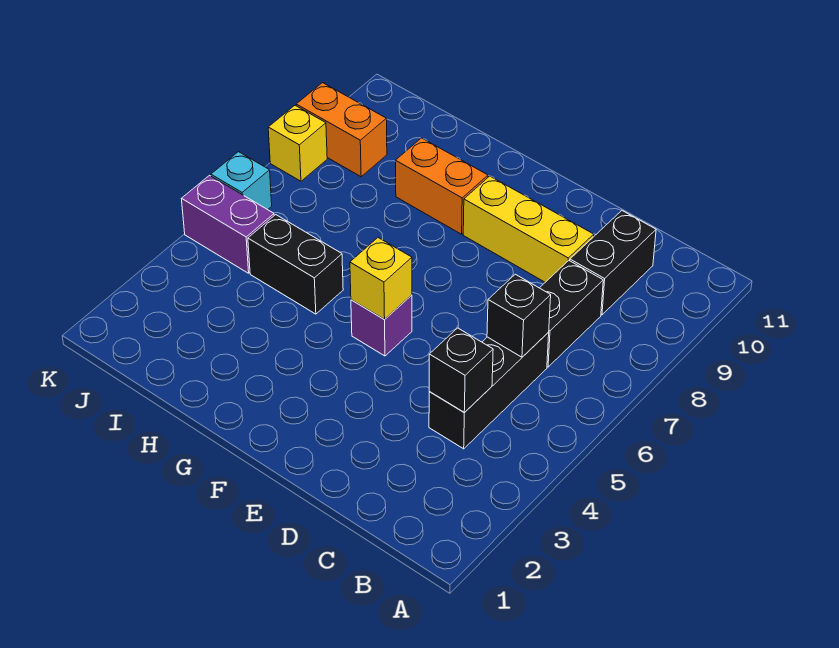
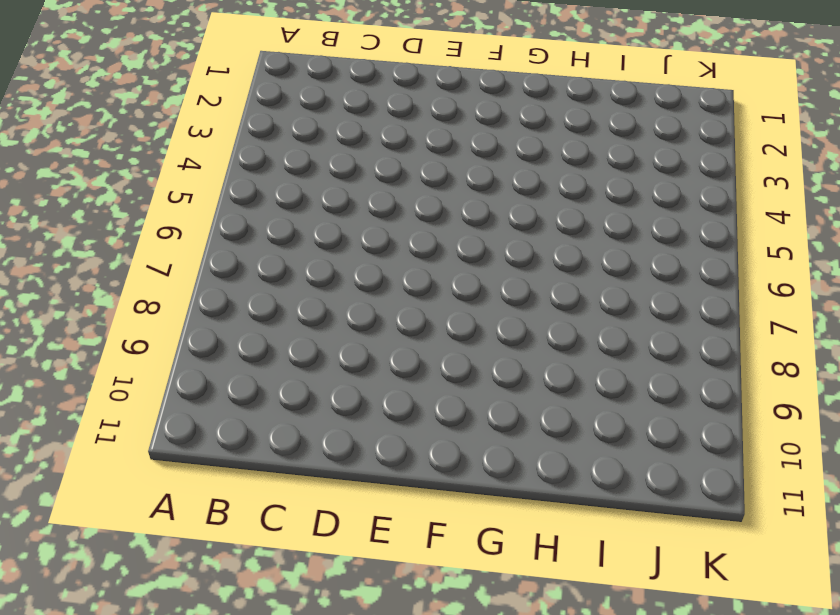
none -> black brick C4:C6 level 1
none -> black brick C7:C8 level 1
none -> black brick C9:C10 level 1

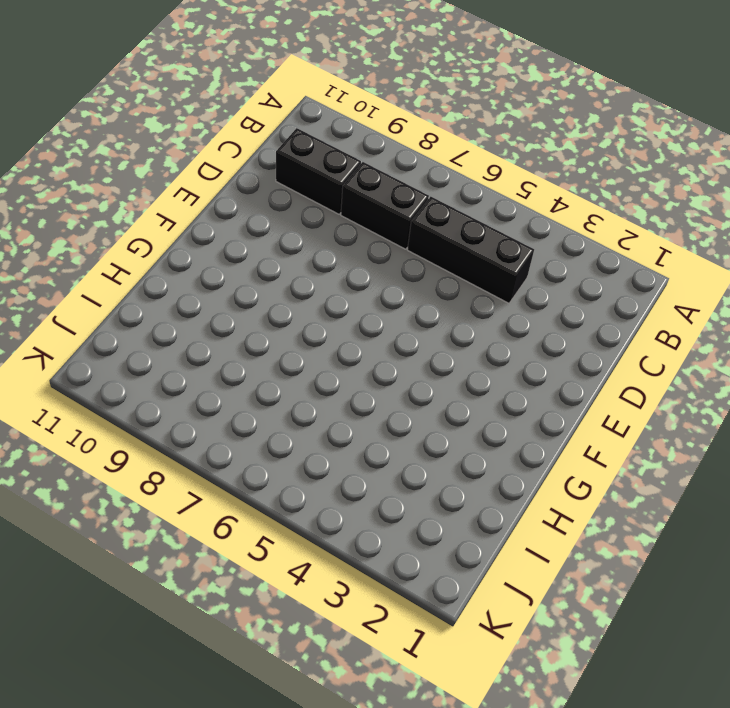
none -> yellow brick D9:F9 level 1
none -> purple brick F5 level 1
none -> orange brick G9:H9 level 1

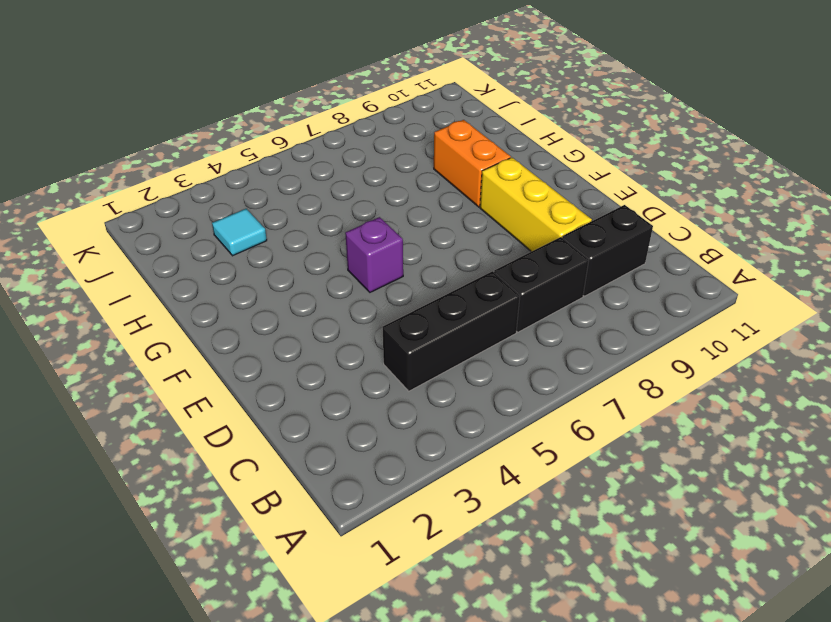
cyan tile I3 level 1 -> none
none -> black brick H5:I5 level 1
none -> purple brick J5:K5 level 1
none -> orange brick J9:K9 level 1

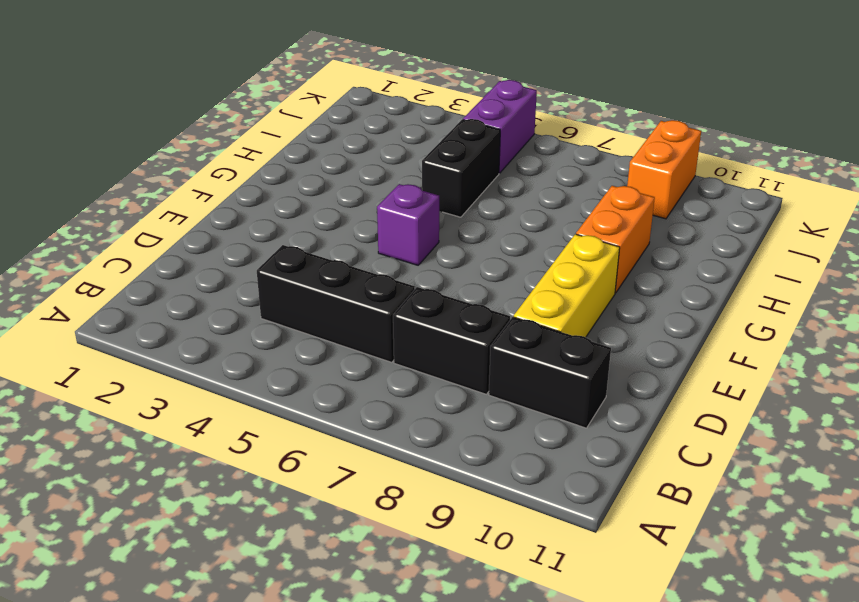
none -> cyan brick K6 level 1
none -> yellow brick K8 level 1
none -> black brick C4 level 2

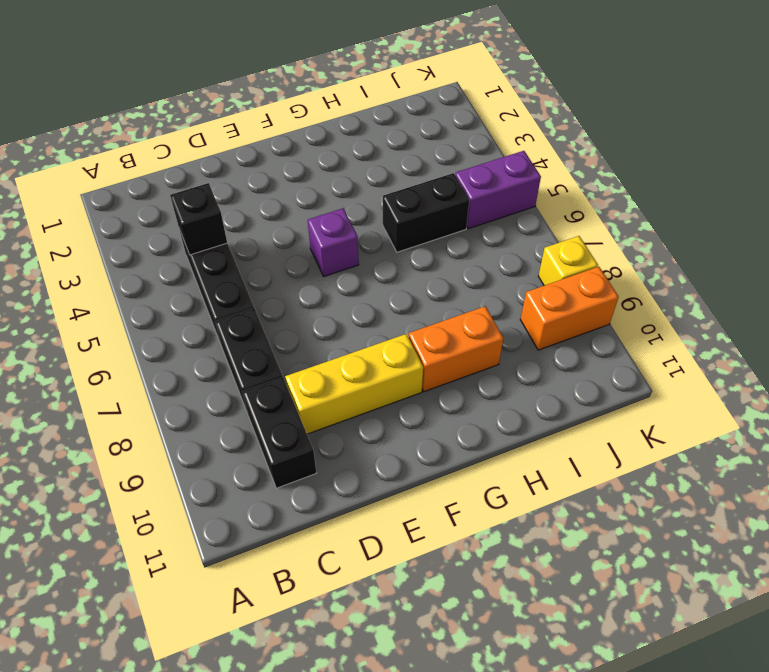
none -> cyan brick K6 level 1
none -> black brick C6 level 2
none -> yellow brick F5 level 2

